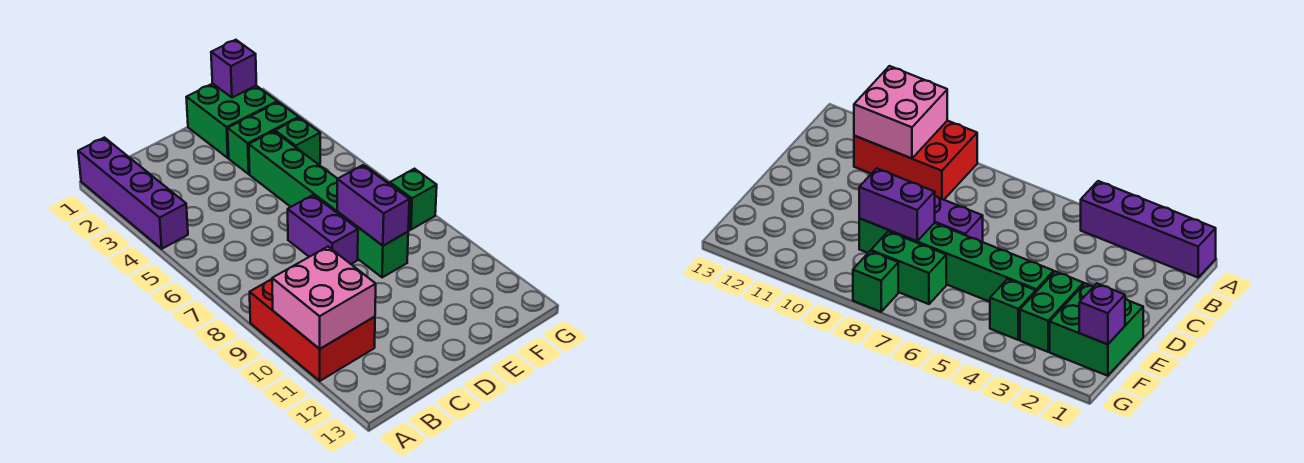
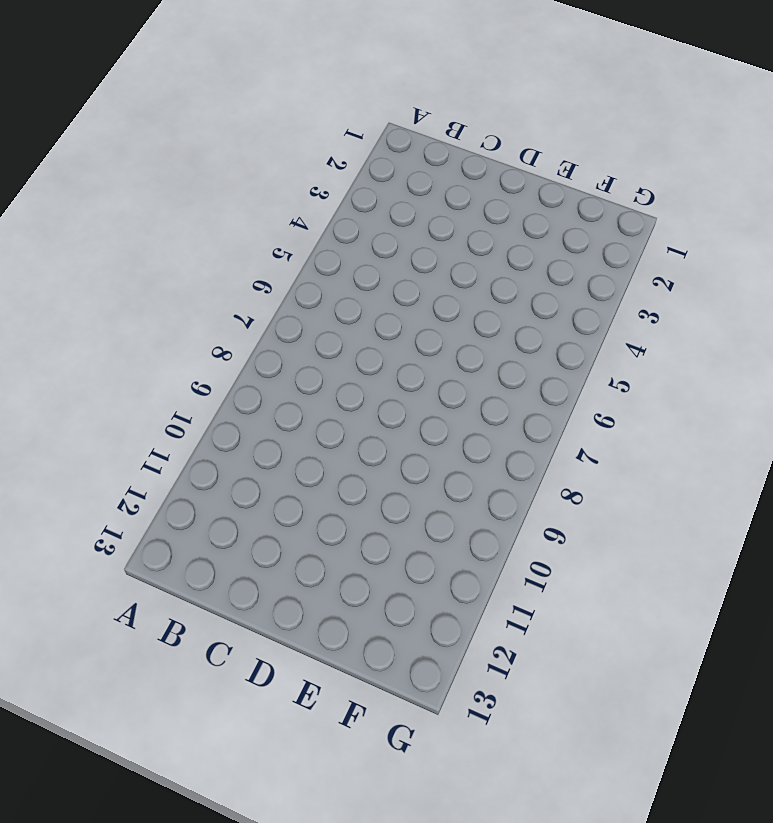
none -> purple brick A1:A4 level 1
none -> red brick A9:B11 level 1
none -> purple brick D7:D8 level 1

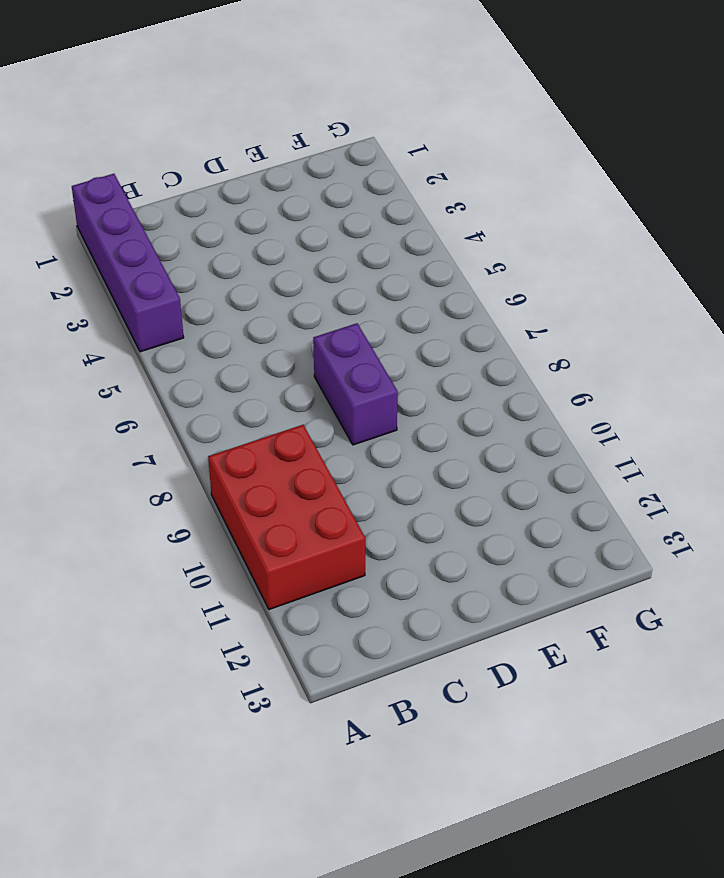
none -> green brick E1:F2 level 1
none -> green brick E3:F3 level 1
none -> green brick E4:E9 level 1

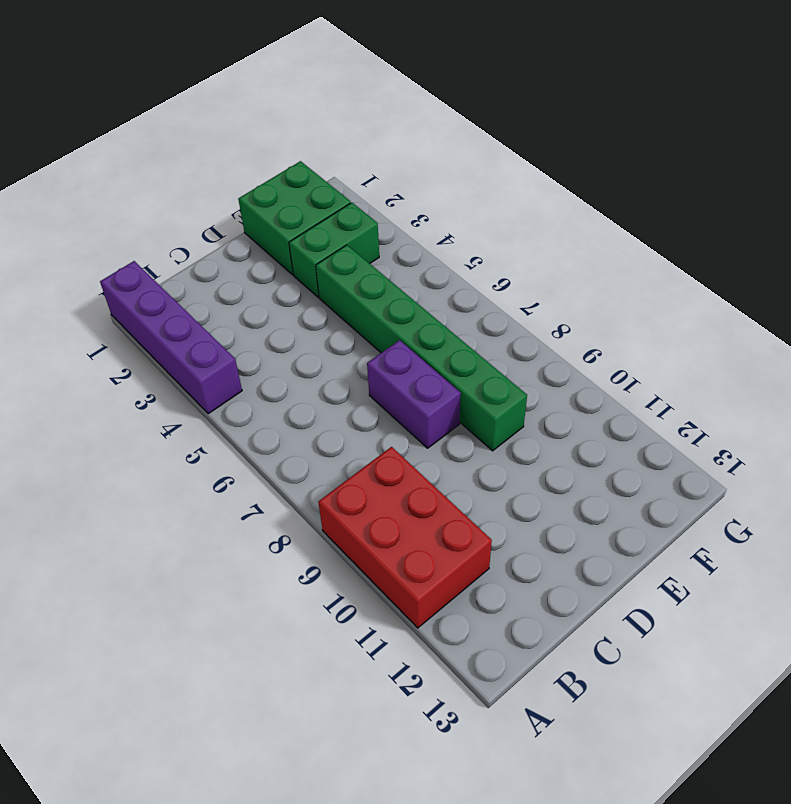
none -> green brick F4 level 1
none -> green brick F7:F8 level 1
none -> green brick G8 level 1

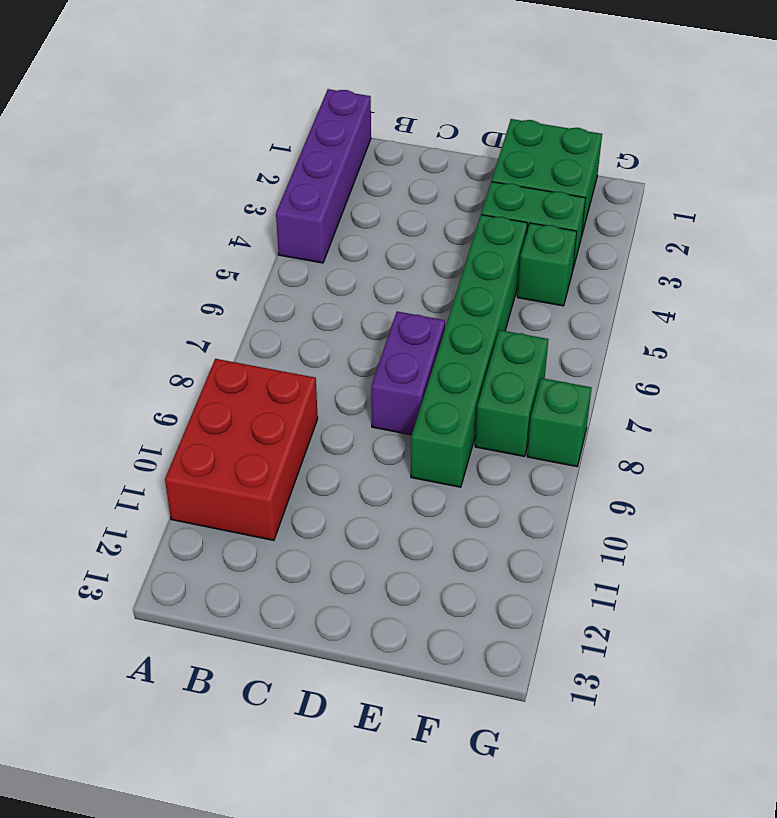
none -> pink brick A10:B11 level 2
none -> purple brick E8:E9 level 2
none -> purple brick F1 level 2

